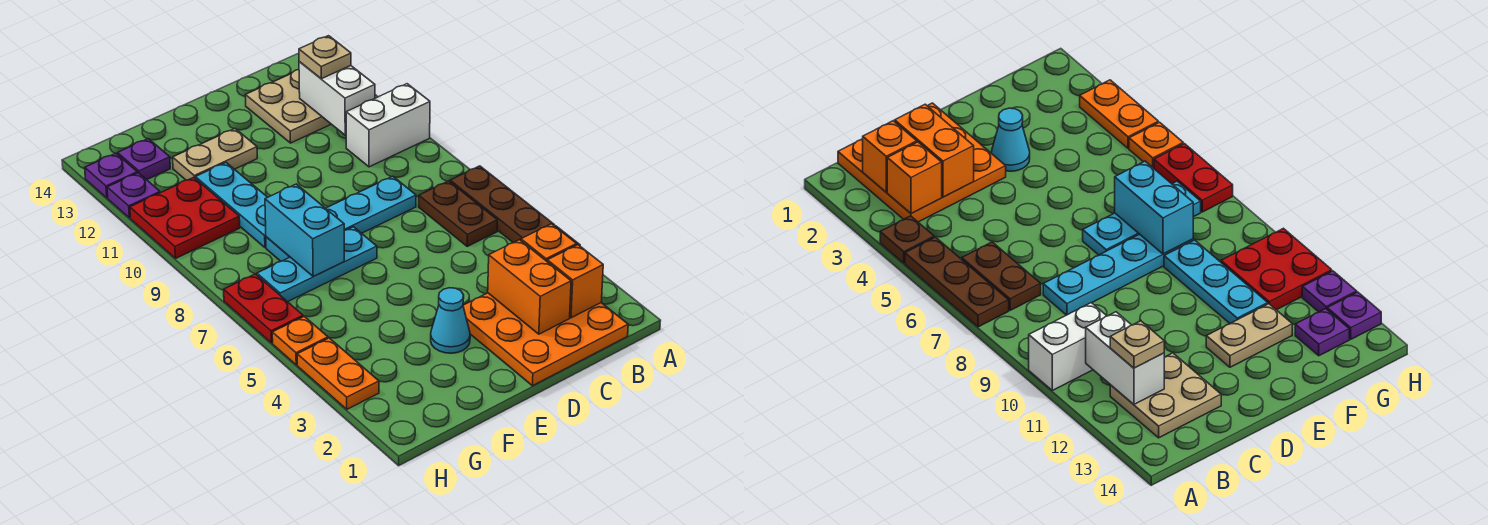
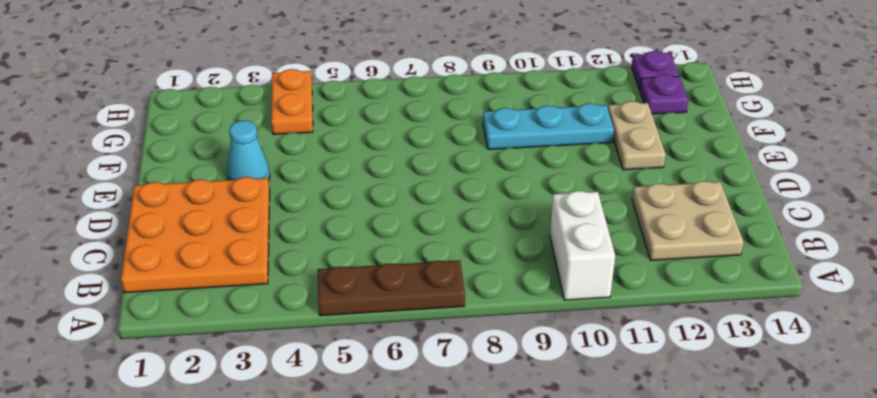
orange plate G4:H4 level 1 -> orange plate H3:H4 level 1
none -> brown plate A4 level 1
none -> brown plate B6:B7 level 1
none -> cyan plate C8:F8 level 1

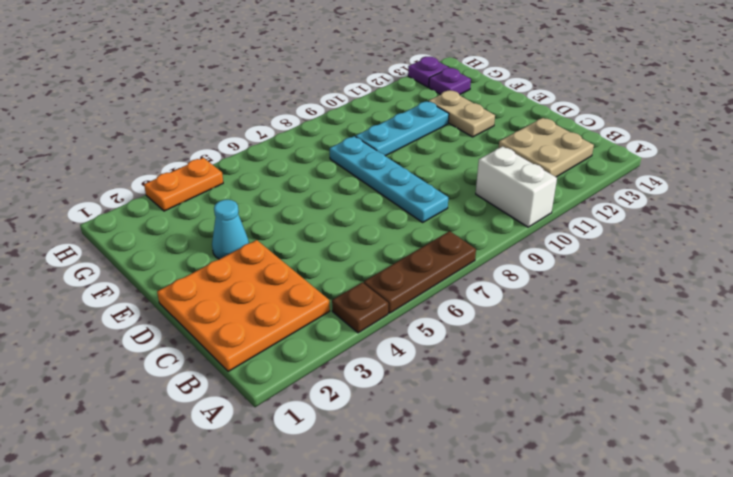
none -> brown plate B6:B7 level 1
none -> cyan plate E7:G7 level 1
none -> red plate G10:H11 level 1

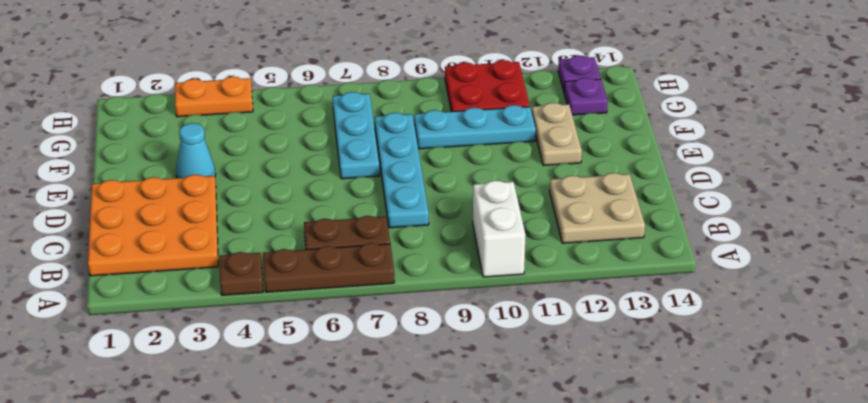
none -> orange plate H5 level 1
none -> red plate H6:H7 level 1
none -> purple plate H12 level 1

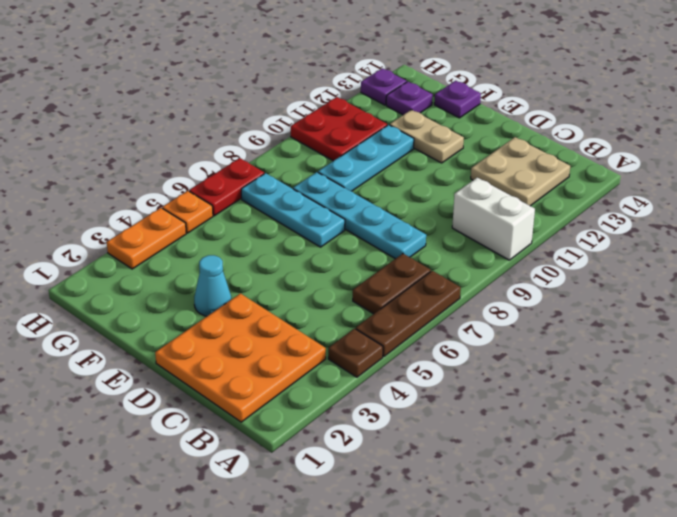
purple plate F14 level 1 -> purple plate H12 level 1
none -> orange brick B2 level 2
none -> orange brick B3 level 2
none -> white brick B11:B12 level 2

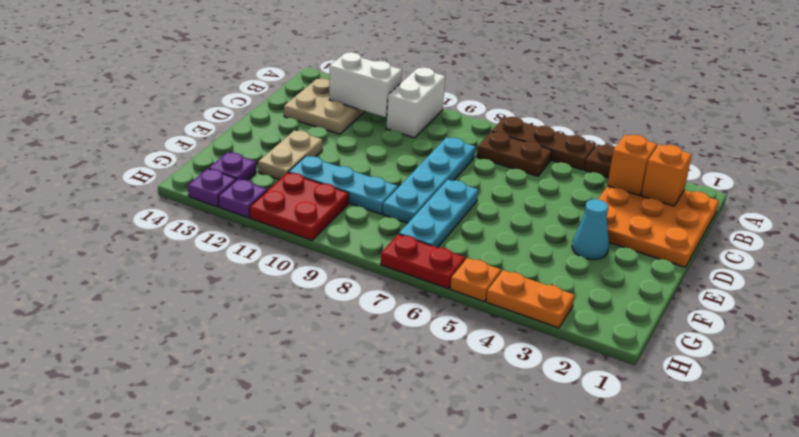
none -> orange brick C2:C3 level 2
none -> cyan brick F7:F8 level 2
none -> tan plate B12 level 3

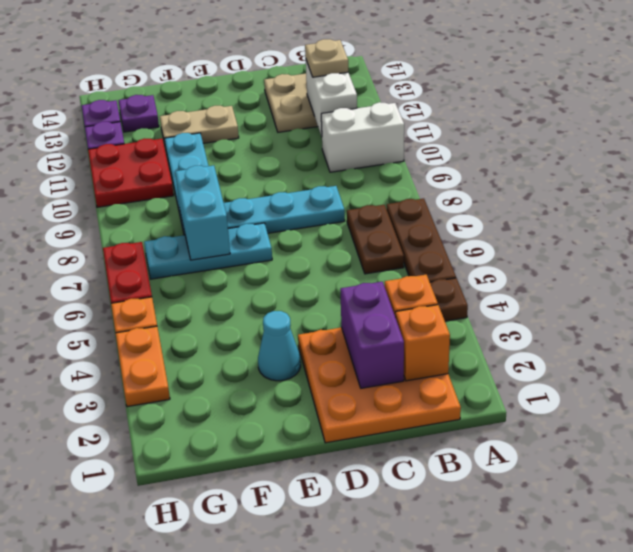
purple brick C2:C3 level 2 -> orange brick C2:C3 level 2

